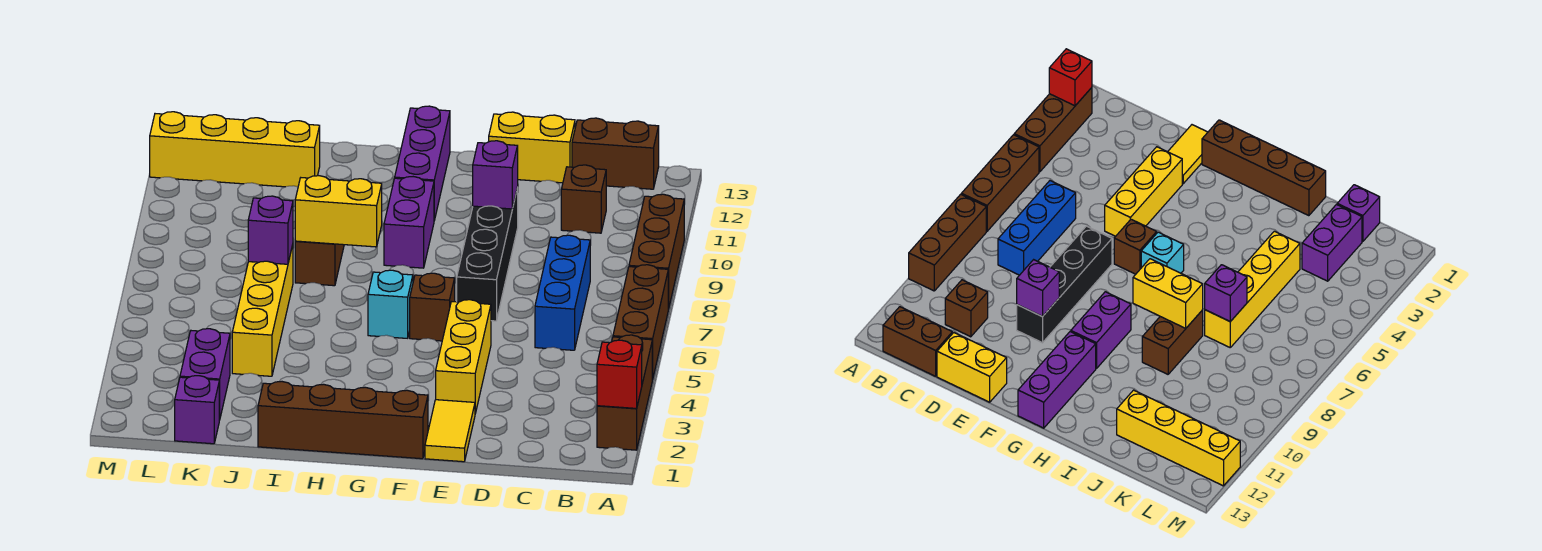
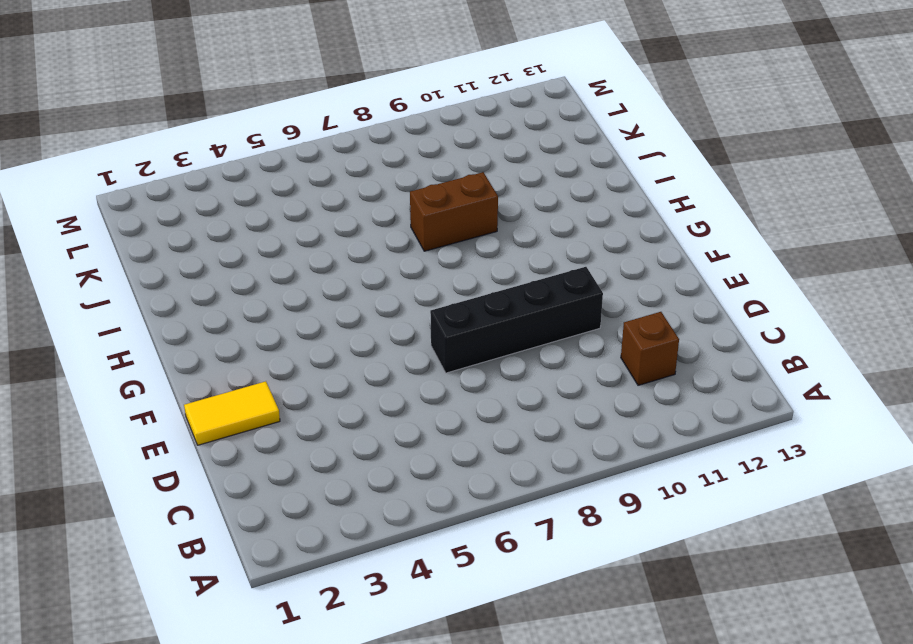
none -> brown brick A2:A4 level 1
none -> brown brick A5:A7 level 1
none -> brown brick A8:A10 level 1

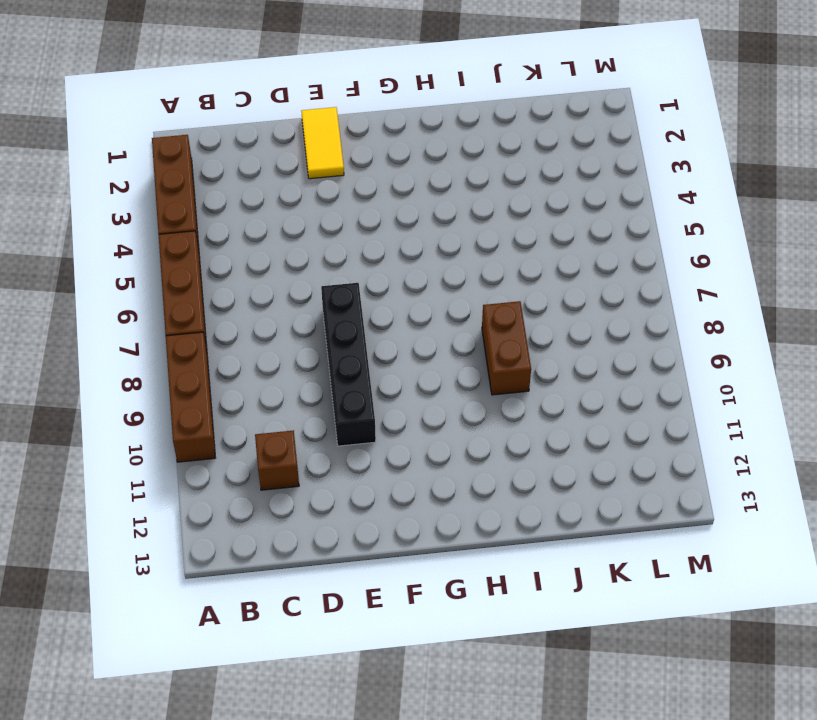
none -> brown brick B13:C13 level 1
none -> blue brick C6:C8 level 1
none -> yellow brick D13:E13 level 1

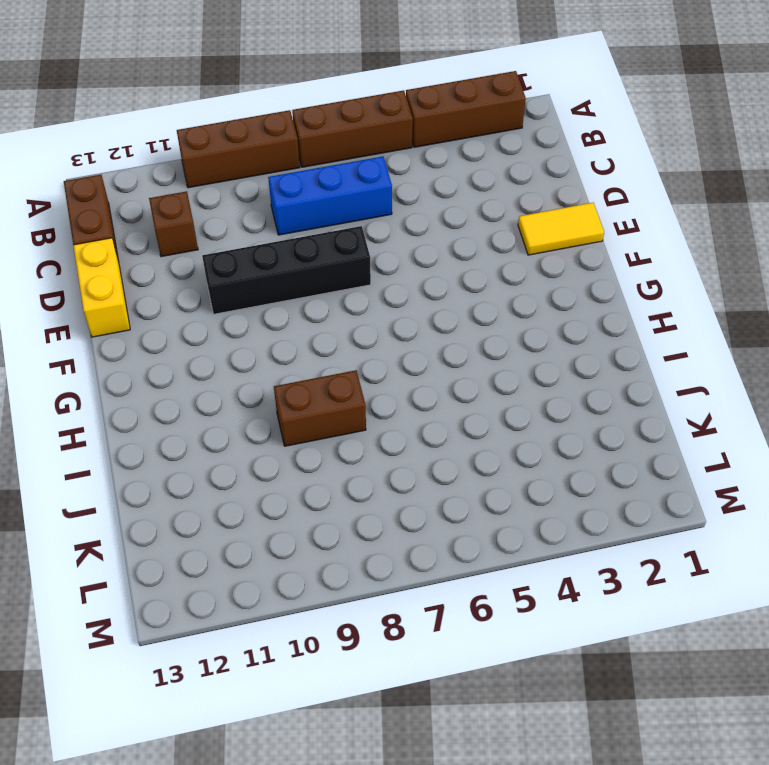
none -> yellow brick E3:E5 level 1
none -> brown brick F1:I1 level 1
none -> brown brick F6 level 1

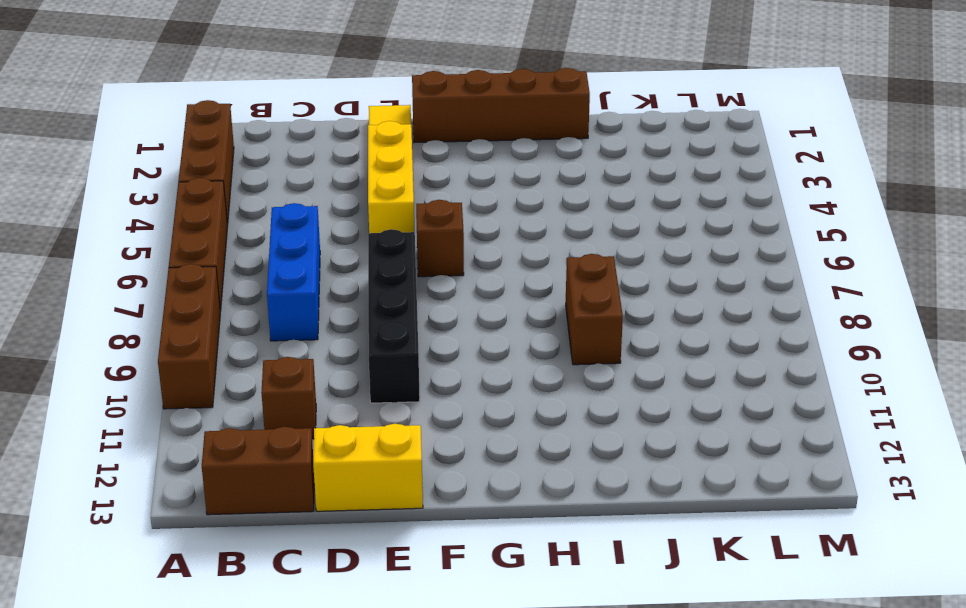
none -> cyan brick G6 level 1
none -> purple brick G9:G10 level 1
none -> purple brick G11:G13 level 1

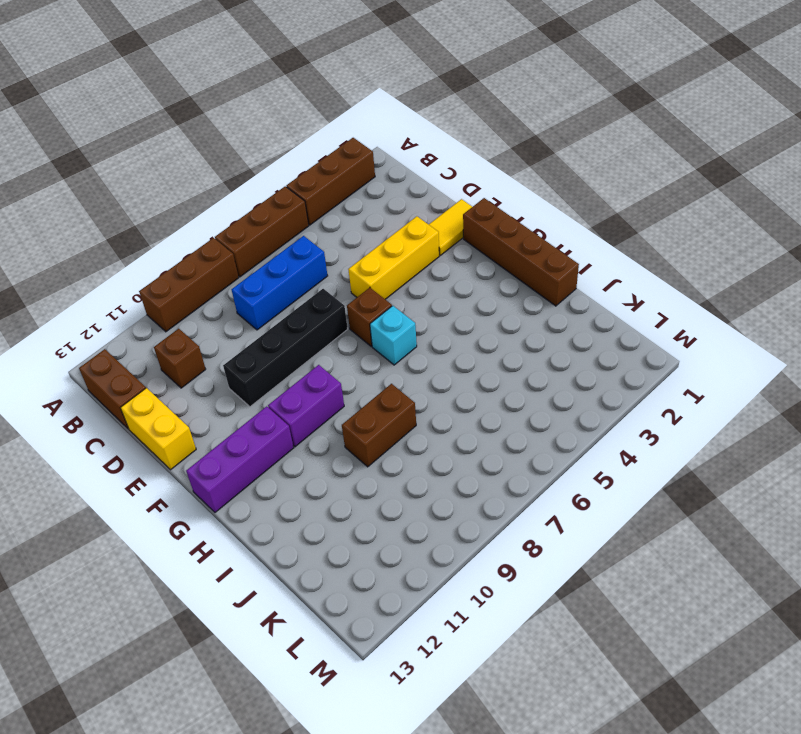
none -> yellow brick J4:J7 level 1
none -> yellow brick J12:M12 level 1
none -> purple brick K1 level 1

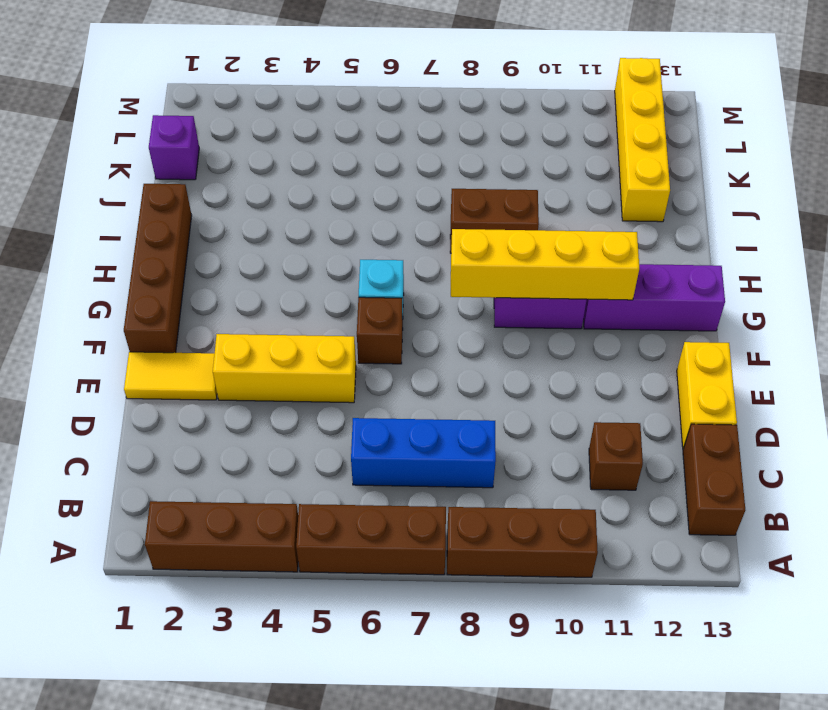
yellow brick G8:G11 level 2 -> yellow brick J4:J7 level 1
none -> black brick E7:E10 level 1
none -> purple brick K2:K3 level 1
none -> red brick A2 level 2

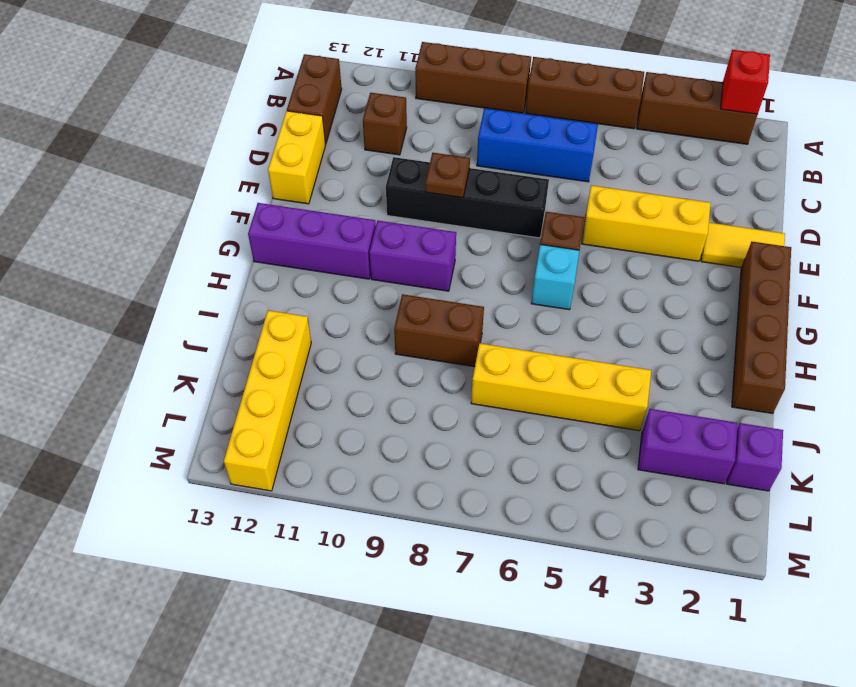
brown plate E9 level 2 -> none
none -> purple brick E10 level 2
none -> yellow brick H8:I8 level 2
none -> purple brick J7 level 2

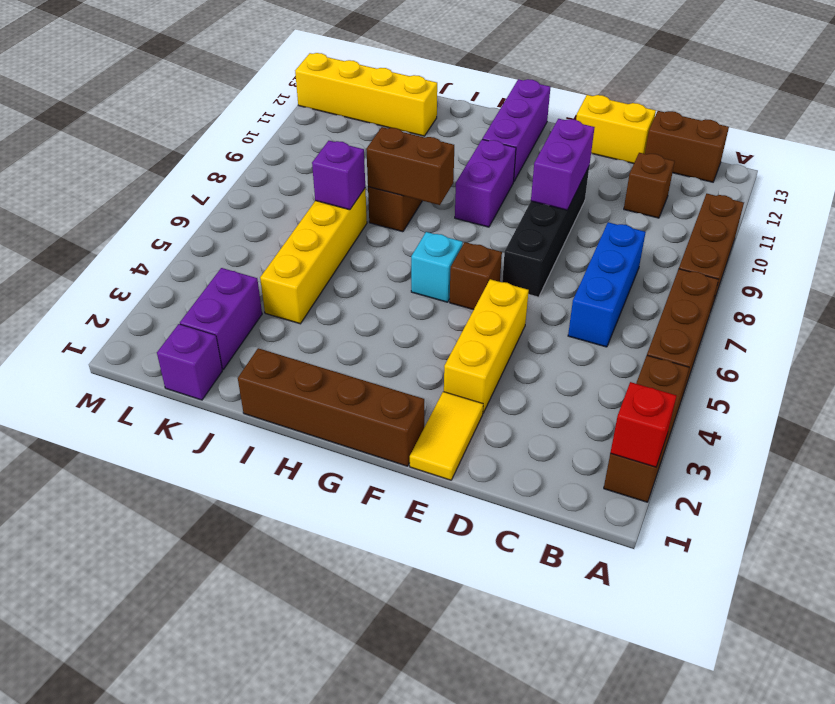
purple brick E9:E10 level 2 -> purple brick E10 level 2
brown brick H8:I8 level 2 -> yellow brick H8:I8 level 2

